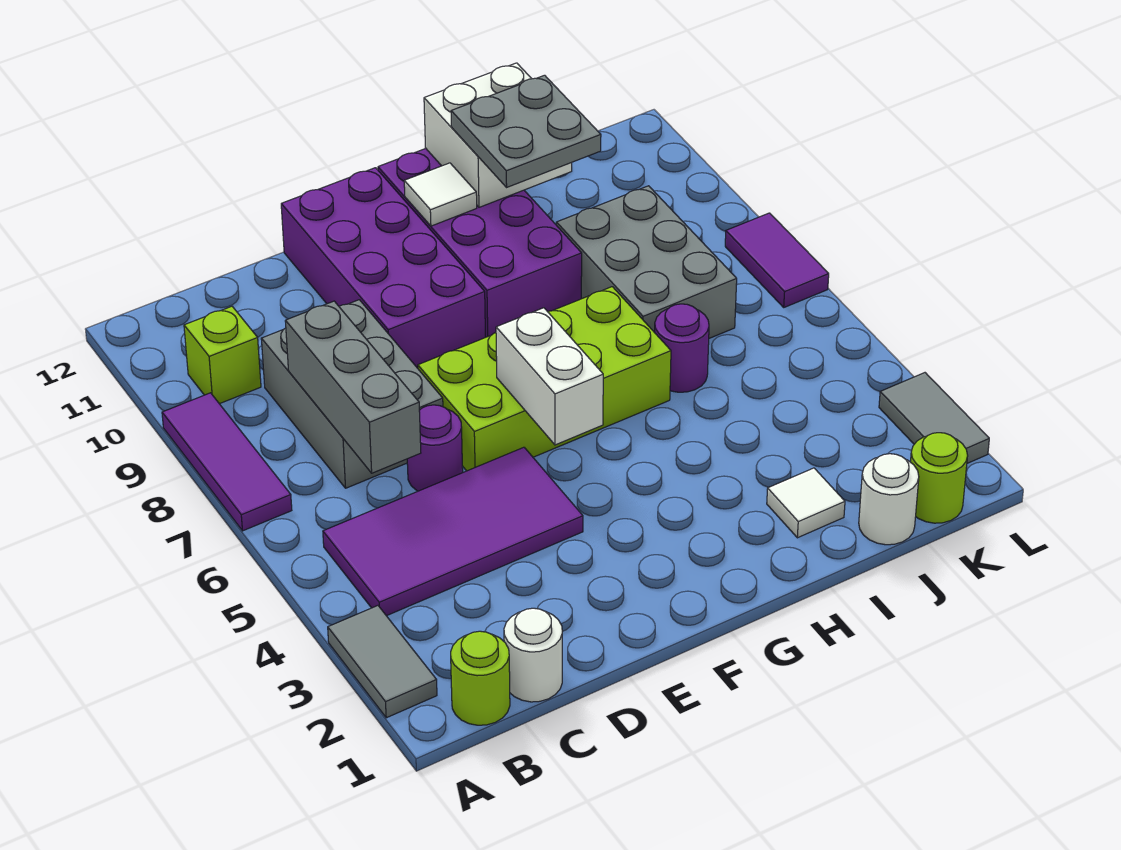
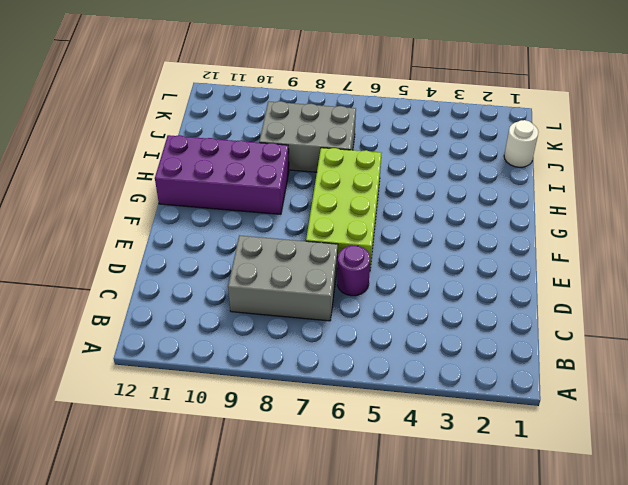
none -> grey tile A2:A3 level 1
none -> purple tile A7:A9 level 1
none -> lime round brick B1 level 1

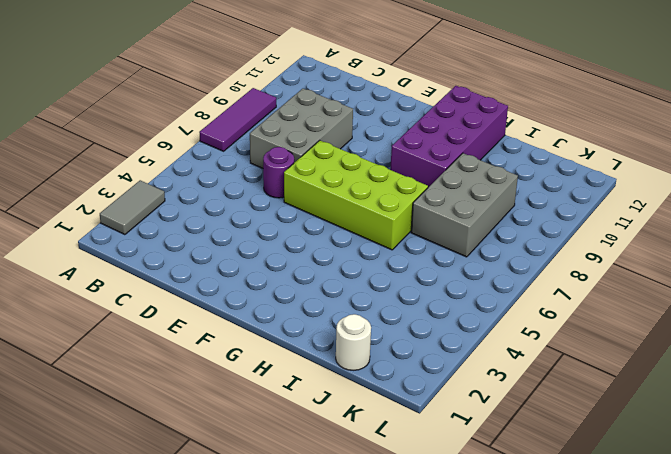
none -> lime round brick B1 level 1
none -> purple tile B4:E5 level 1
none -> lime brick B10 level 1

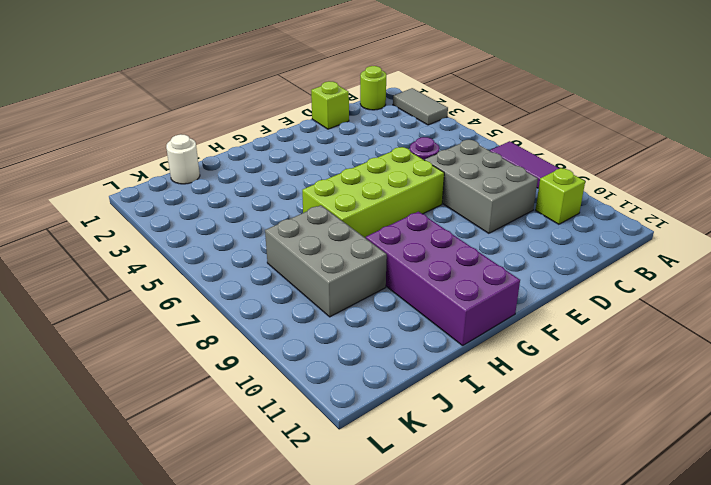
lime brick D1 level 1 -> none
none -> purple tile B4:E5 level 1
none -> white round brick C1 level 1
none -> purple brick E9:F12 level 1

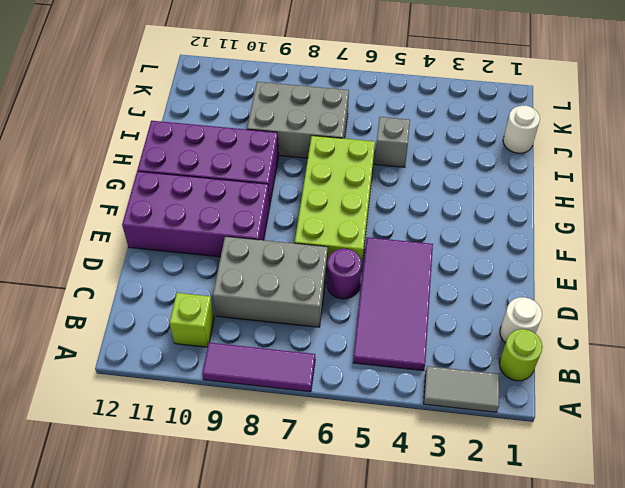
grey brick I5 level 1 -> none
none -> white tile I2 level 1
none -> purple round brick I6 level 1
none -> lime round brick K1 level 1

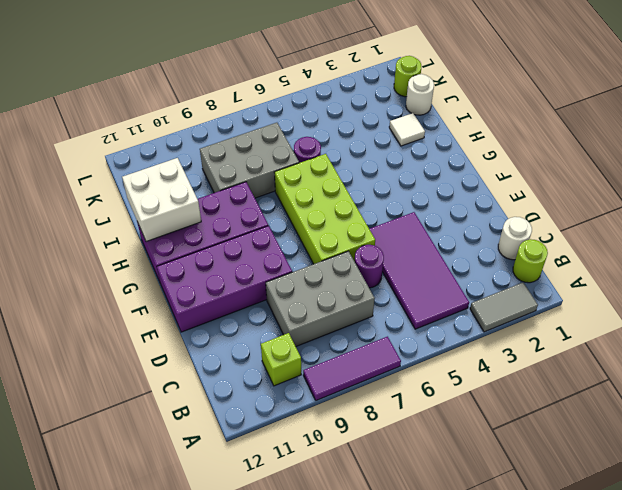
none -> grey tile L2:L3 level 1
none -> purple tile L7:L8 level 1
none -> grey brick C6:C8 level 2

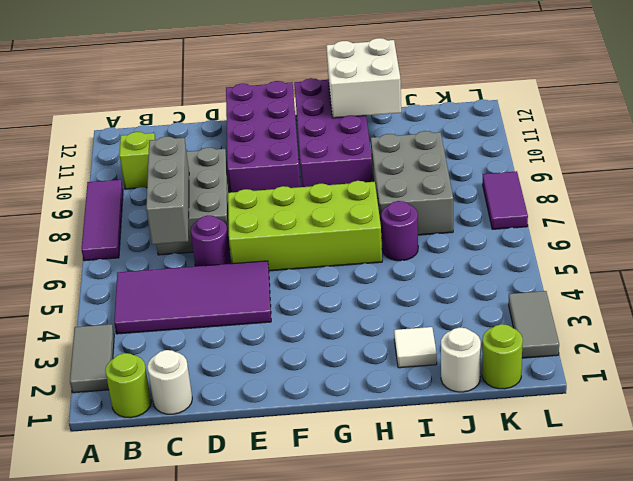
none -> white brick F5:F6 level 2
none -> white tile G11 level 2
none -> grey plate H10:I11 level 3

